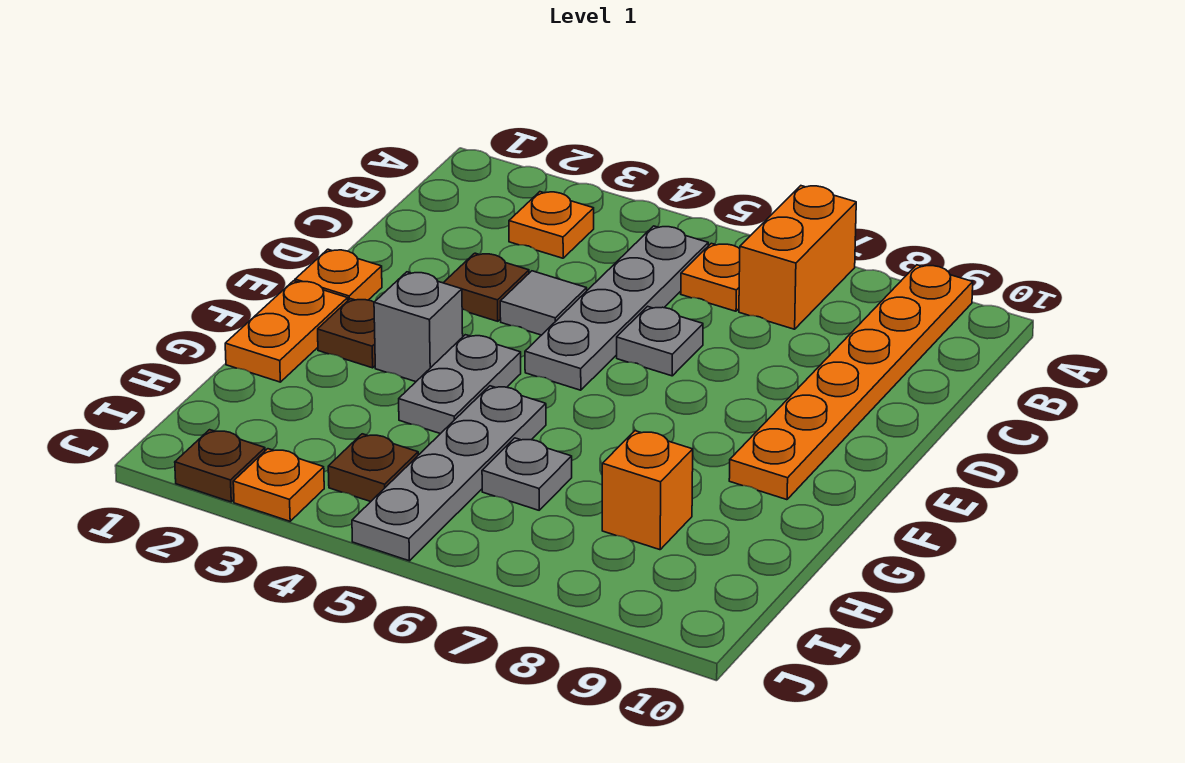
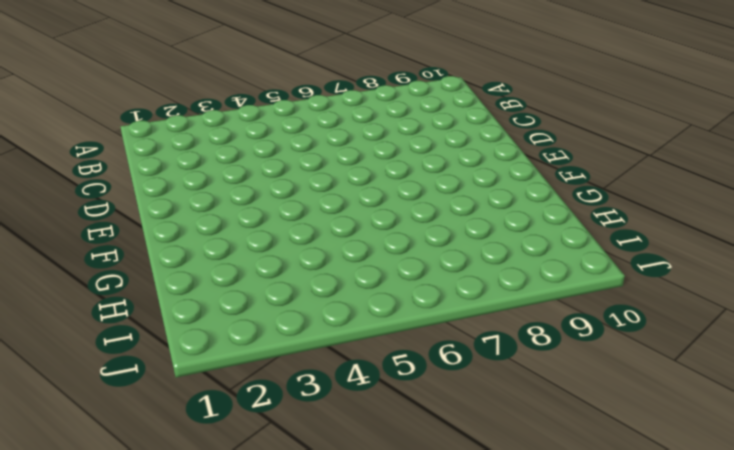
none -> orange brick A7:B7 level 1
none -> orange plate A9:F9 level 1
none -> orange plate B3 level 1

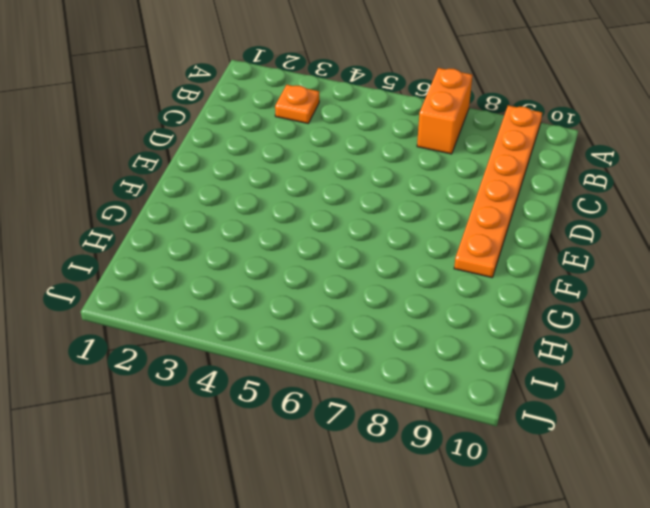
none -> grey plate B5:E5 level 1
none -> orange plate B6 level 1
none -> brown plate D3 level 1

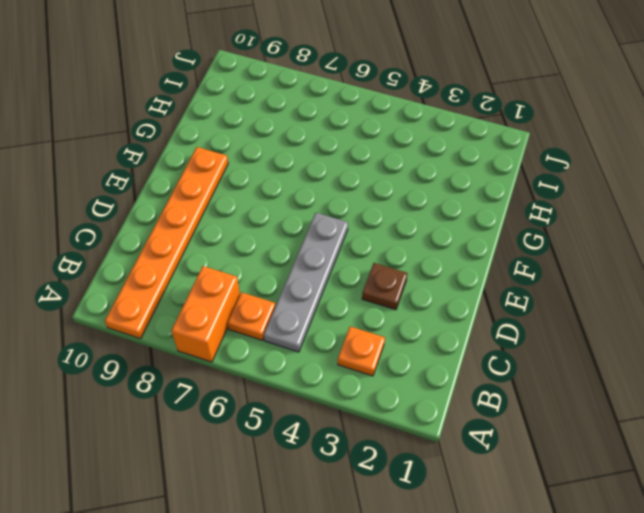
none -> grey tile D4 level 1
none -> grey plate D6 level 1
none -> orange plate E1 level 1

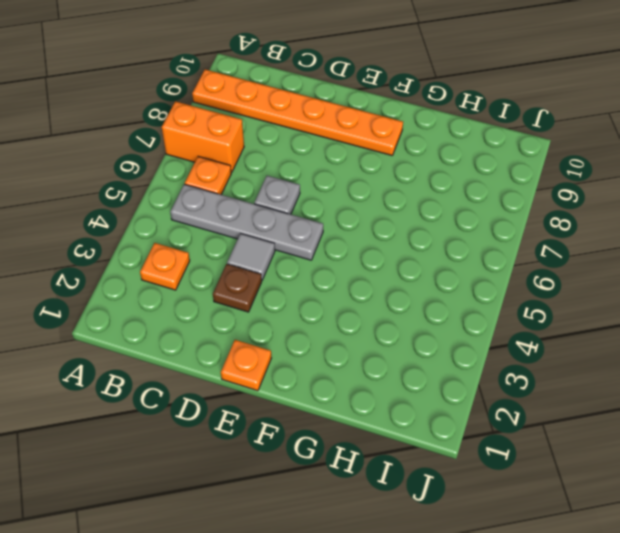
none -> orange plate F1:G1 level 1
none -> brown plate F2 level 1
none -> grey brick F3 level 1

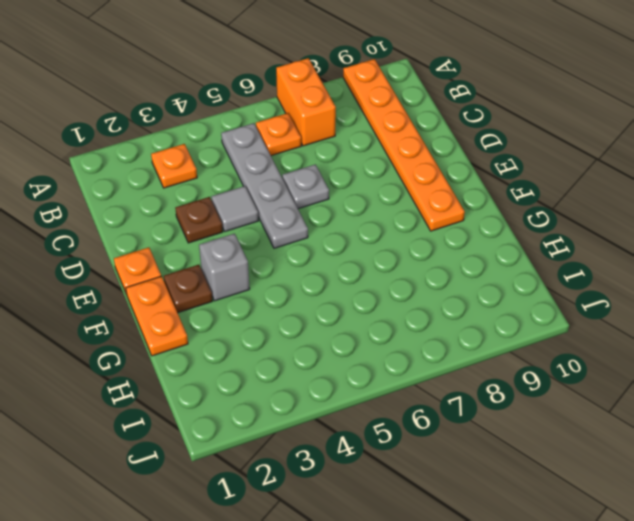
none -> grey plate F4:G4 level 1
none -> grey plate G5:J5 level 1
none -> grey plate H6 level 1

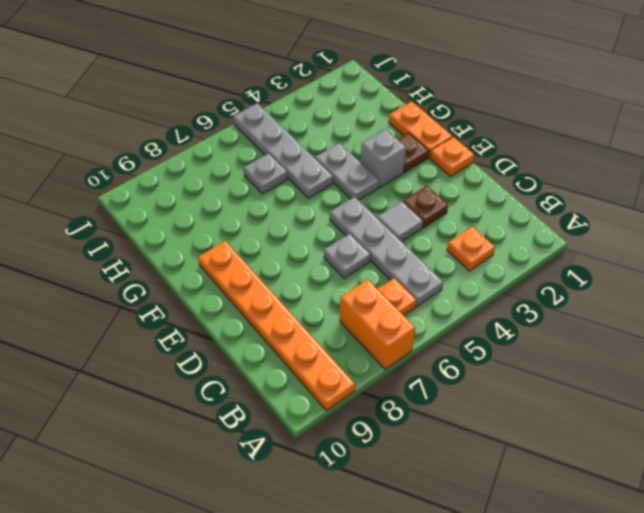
none -> orange brick H8 level 1
none -> brown plate I4 level 1
none -> brown plate J2 level 1

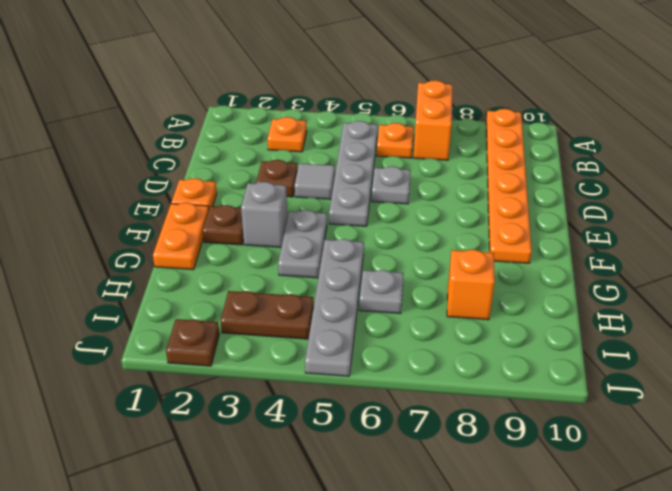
brown plate I3:I4 level 1 -> brown plate I4 level 1
none -> orange plate J3 level 1

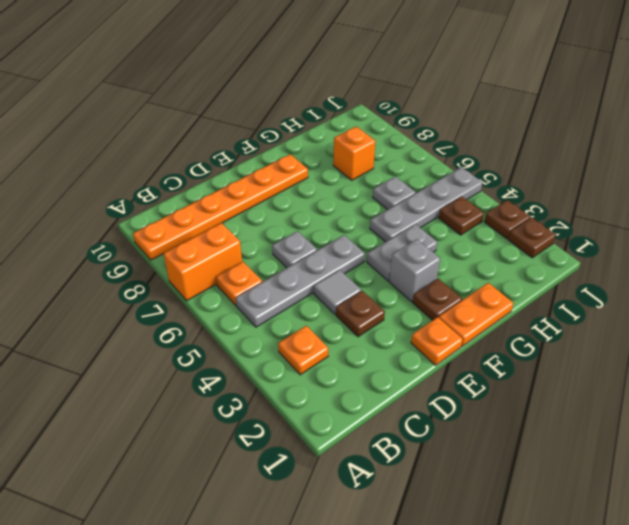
brown plate J3 level 1 -> orange plate J3 level 1

